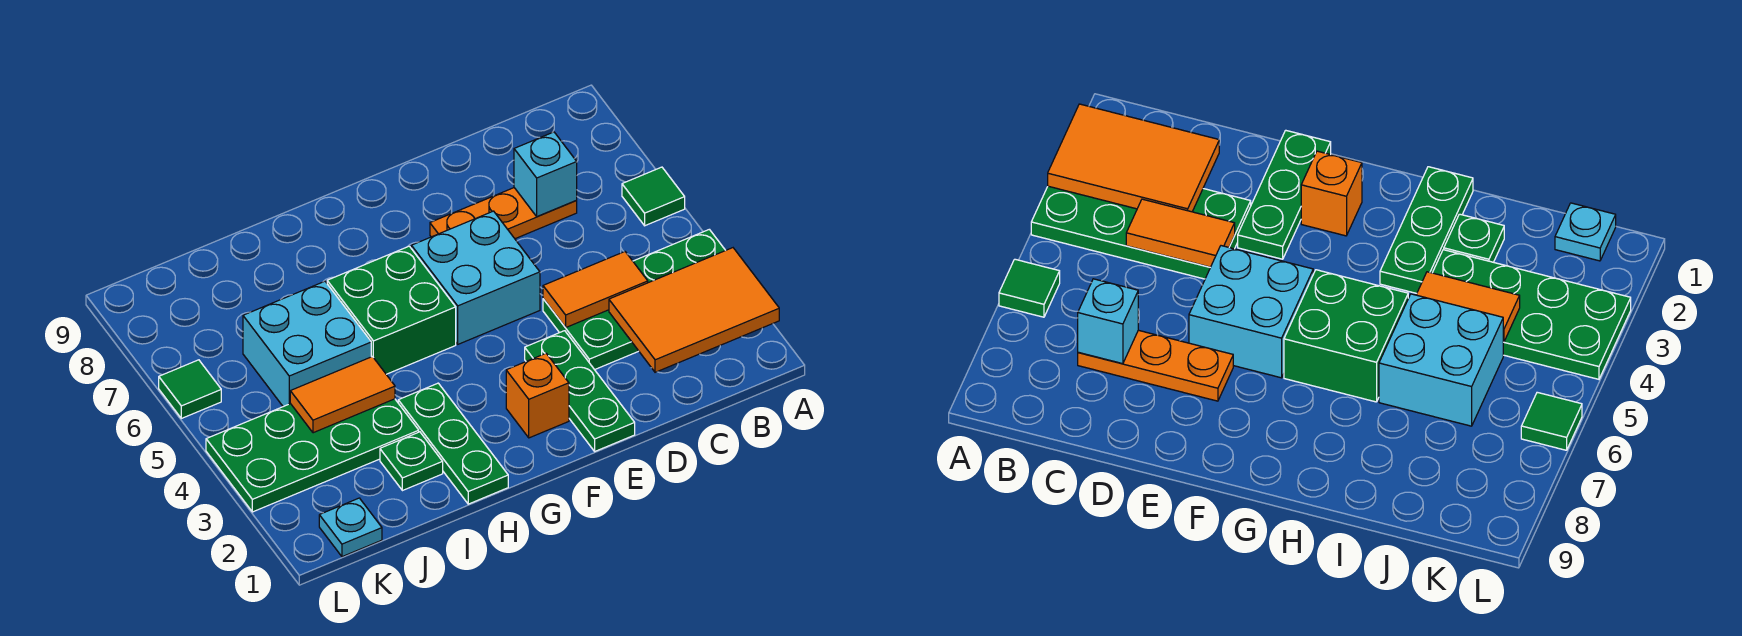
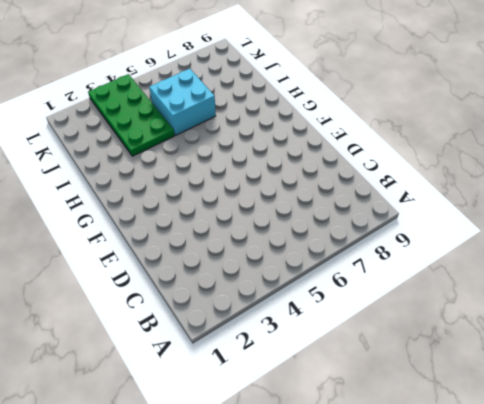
none -> green plate A3:D4 level 1
none -> green tile A6 level 1
none -> orange plate C7:E7 level 1

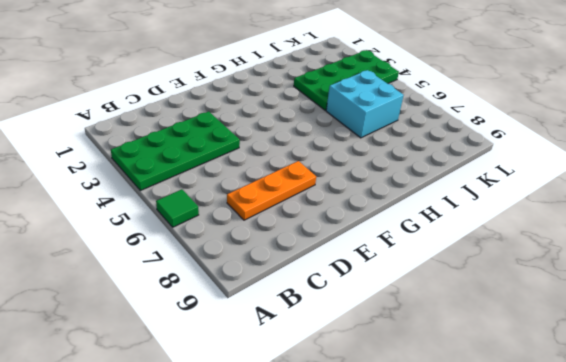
none -> green plate E1:E3 level 1
none -> cyan brick E5:F6 level 1
none -> orange brick F2 level 1

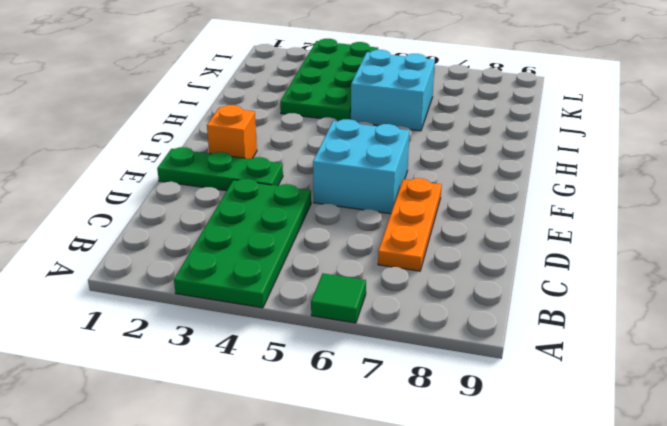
none -> green brick G5:H6 level 1
none -> green plate H1:H3 level 1
none -> green plate I2 level 1

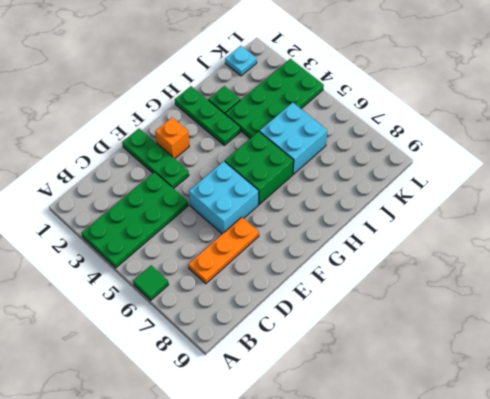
none -> green tile L6 level 1
none -> orange tile A2:C3 level 2
none -> orange tile C4:D4 level 2

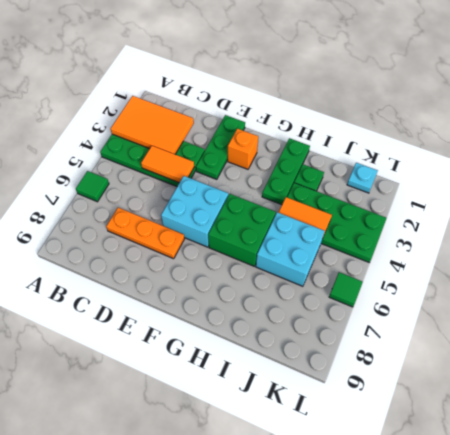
none -> cyan brick C7 level 2

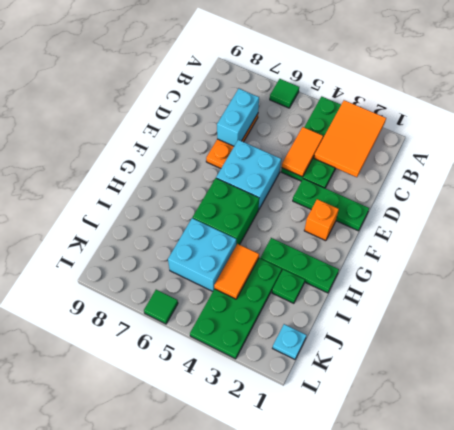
cyan brick C7:D7 level 2 -> cyan brick C7 level 2

